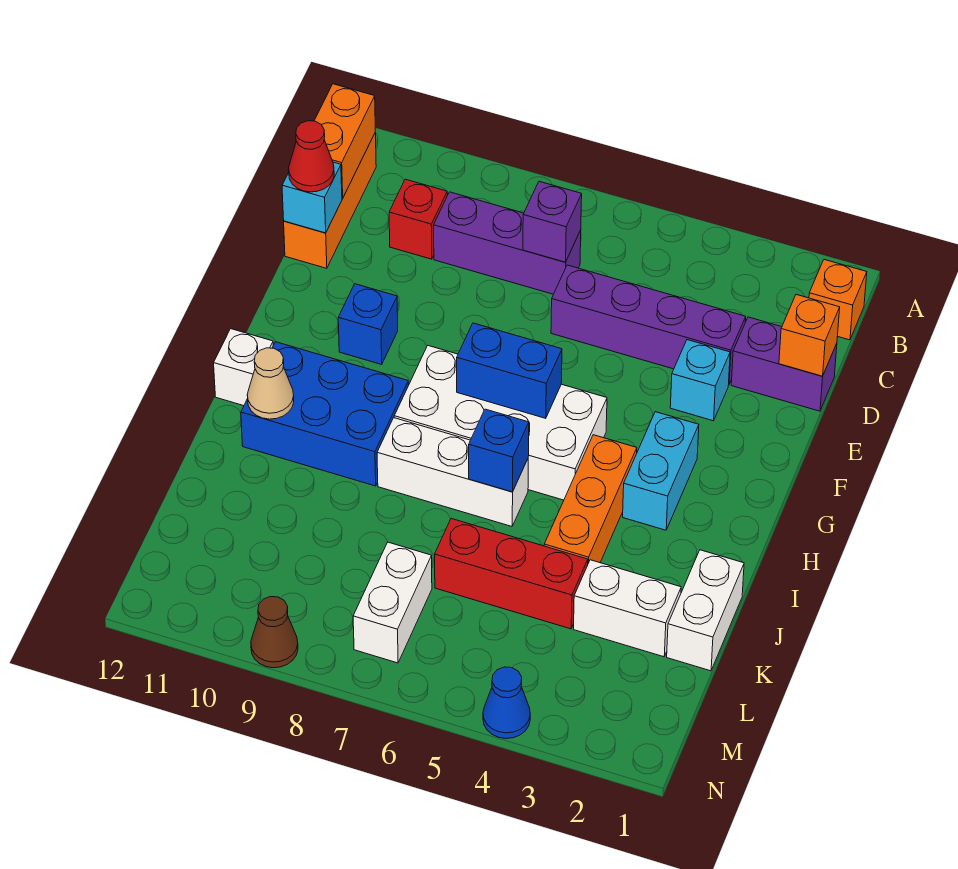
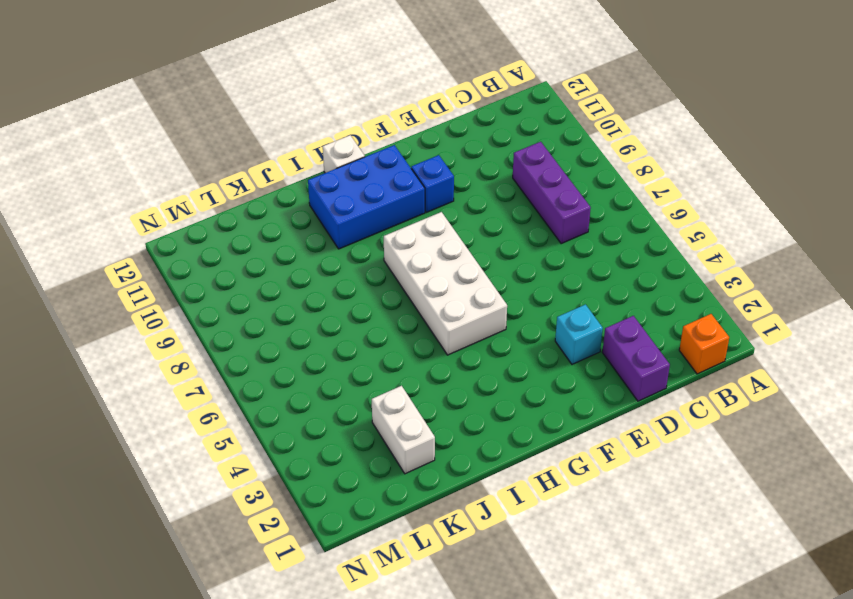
blue brick G10:I11 level 1 -> blue brick H9:I11 level 1
none -> orange brick B12:D12 level 1
none -> red brick C10 level 1
none -> purple brick D3:D6 level 1

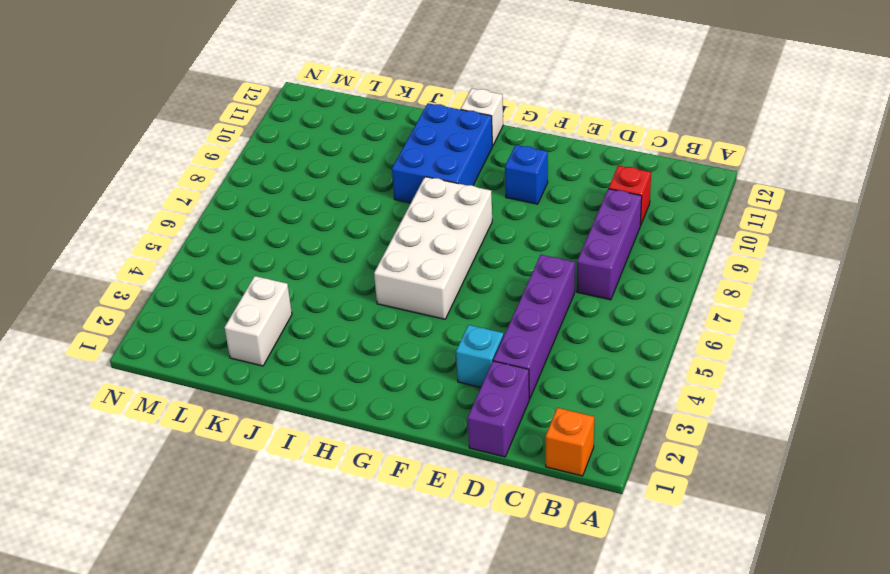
none -> orange brick B12:D12 level 1
none -> cyan brick G3:H3 level 1
none -> orange brick H4:J4 level 1

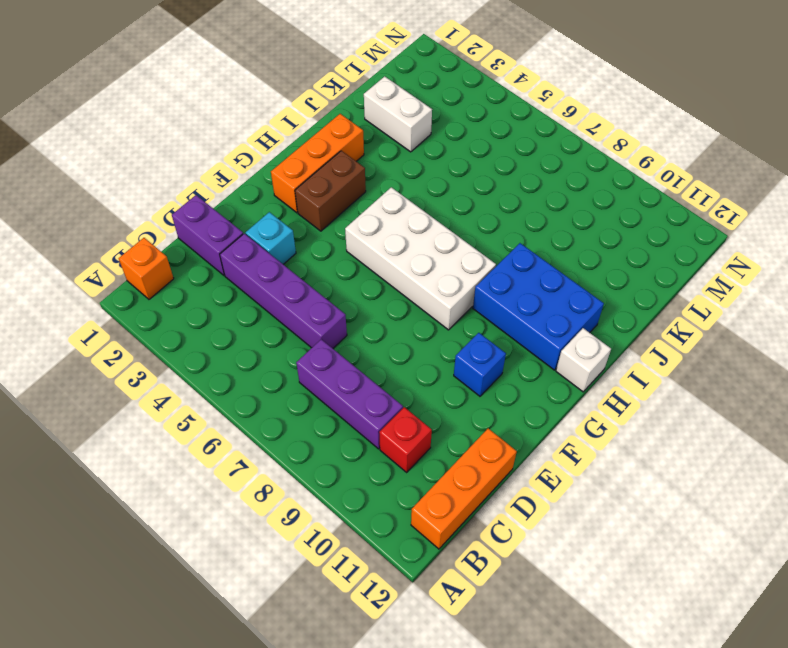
orange brick G2:I2 level 1 -> orange brick H4:J4 level 1
brown brick G3:H3 level 1 -> cyan brick G3:H3 level 1
none -> white brick I6:I8 level 1
none -> white brick J1:K1 level 1
none -> red brick K4:K6 level 1

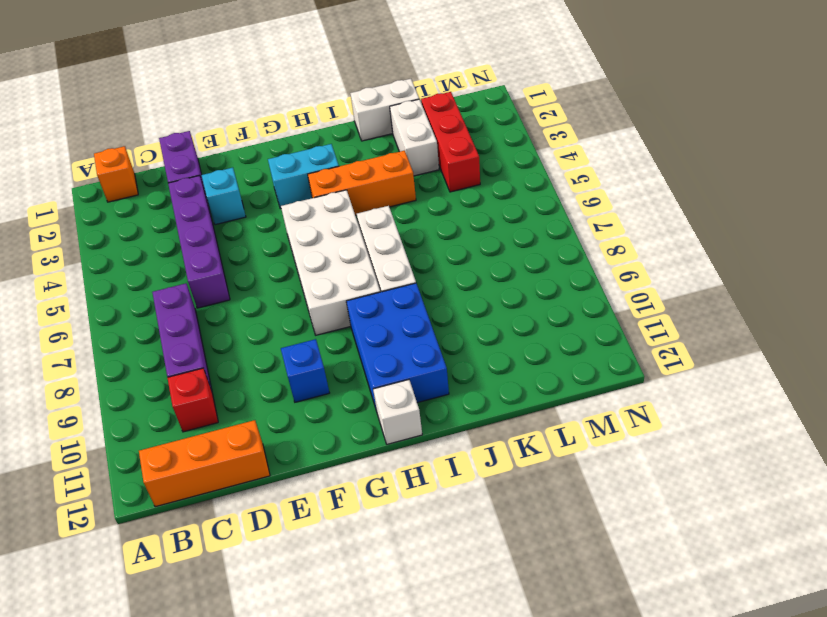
red brick L2:L4 level 1 -> red brick K4:K6 level 1
none -> white brick L7:M7 level 1
none -> blue cone N4 level 1
none -> brown cone N9 level 1

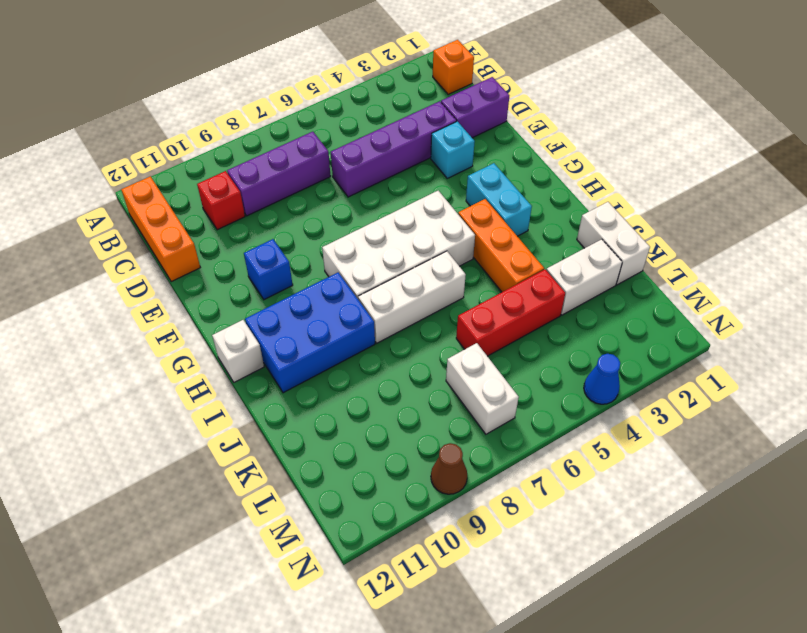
none -> orange brick B12:C12 level 2
none -> purple brick C7 level 2
none -> orange brick D1 level 2

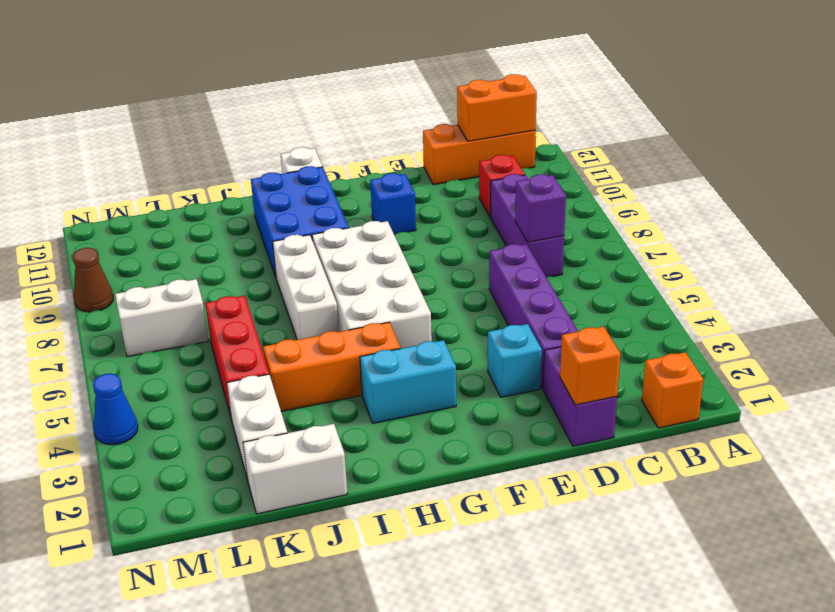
none -> cyan brick D12 level 2
none -> blue brick G6:G7 level 2
none -> blue brick I6 level 2

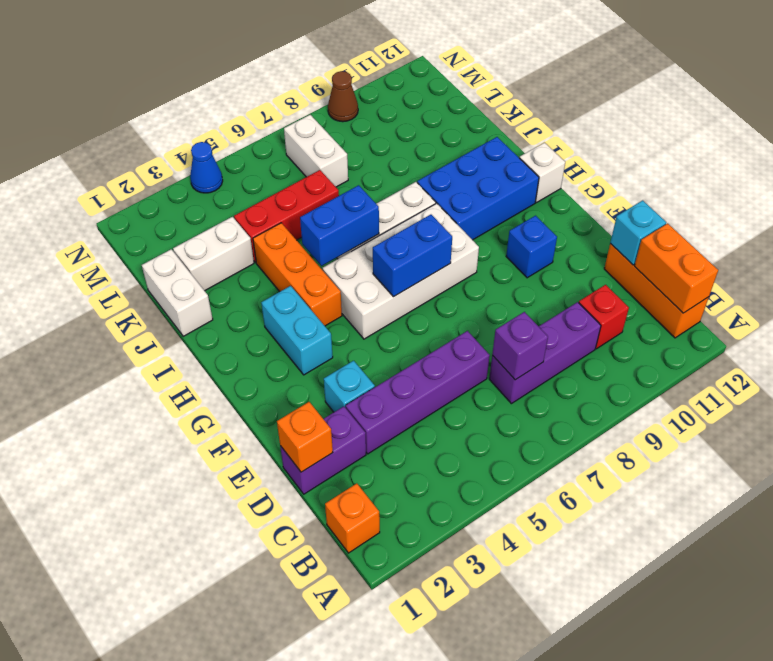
blue brick I5:I6 level 2 -> blue brick I6 level 2
none -> tan cone I11 level 2
none -> red cone D12 level 3

